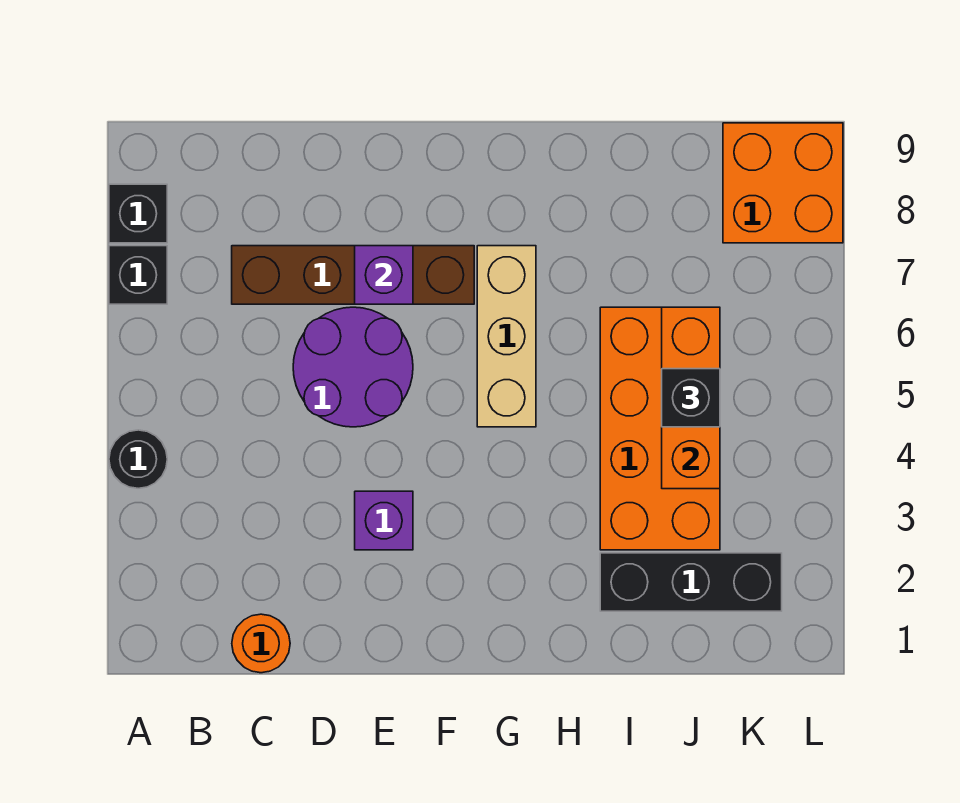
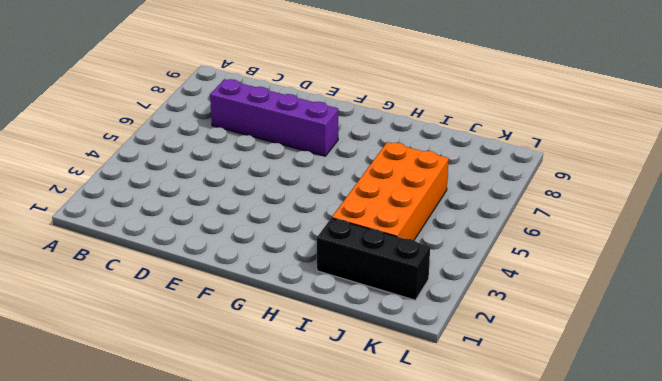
purple brick C7:F7 level 1 -> brown brick C7:F7 level 1
none -> black round brick A4 level 1
none -> black brick A7 level 1
none -> black brick A8 level 1

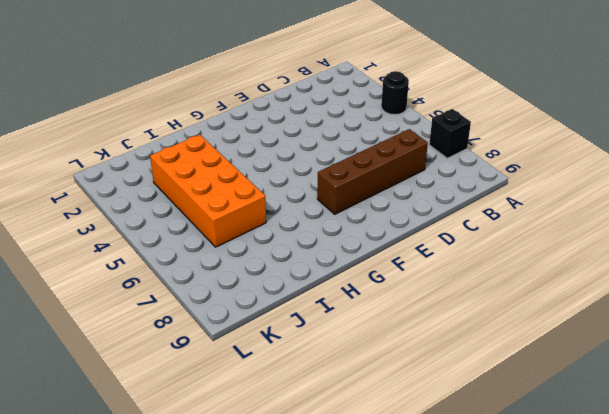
none -> black brick A8 level 1
none -> orange round brick C1 level 1
none -> purple round brick D5:E6 level 1

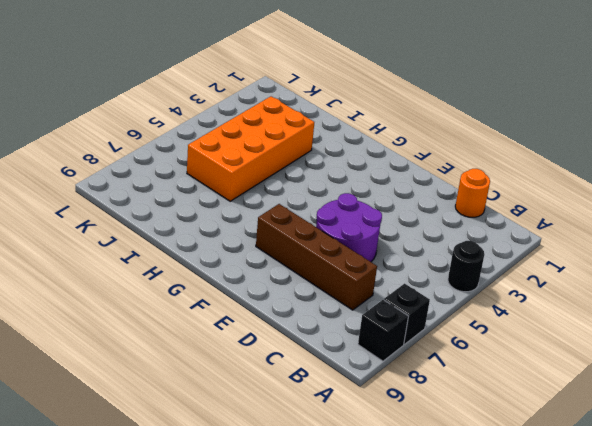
none -> purple brick E3 level 1
none -> tan brick G5:G7 level 1
none -> black brick I2:K2 level 1

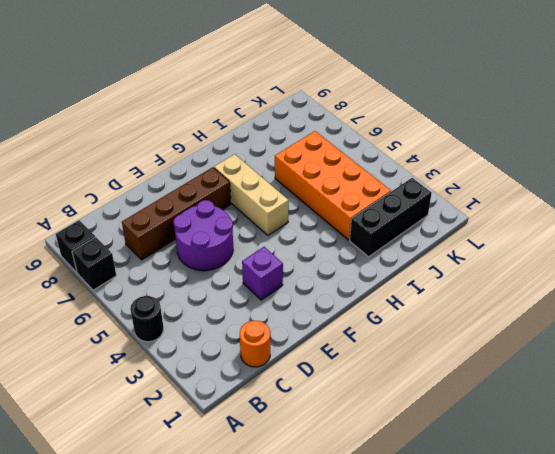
none -> orange brick K8:L9 level 1
none -> purple brick E7 level 2
none -> orange brick J4:J6 level 2

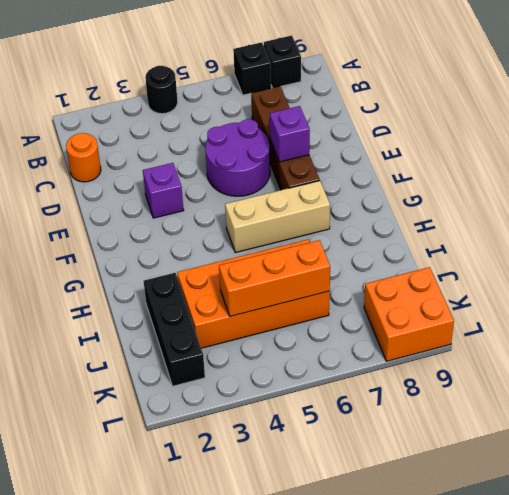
none -> black brick J5 level 3

